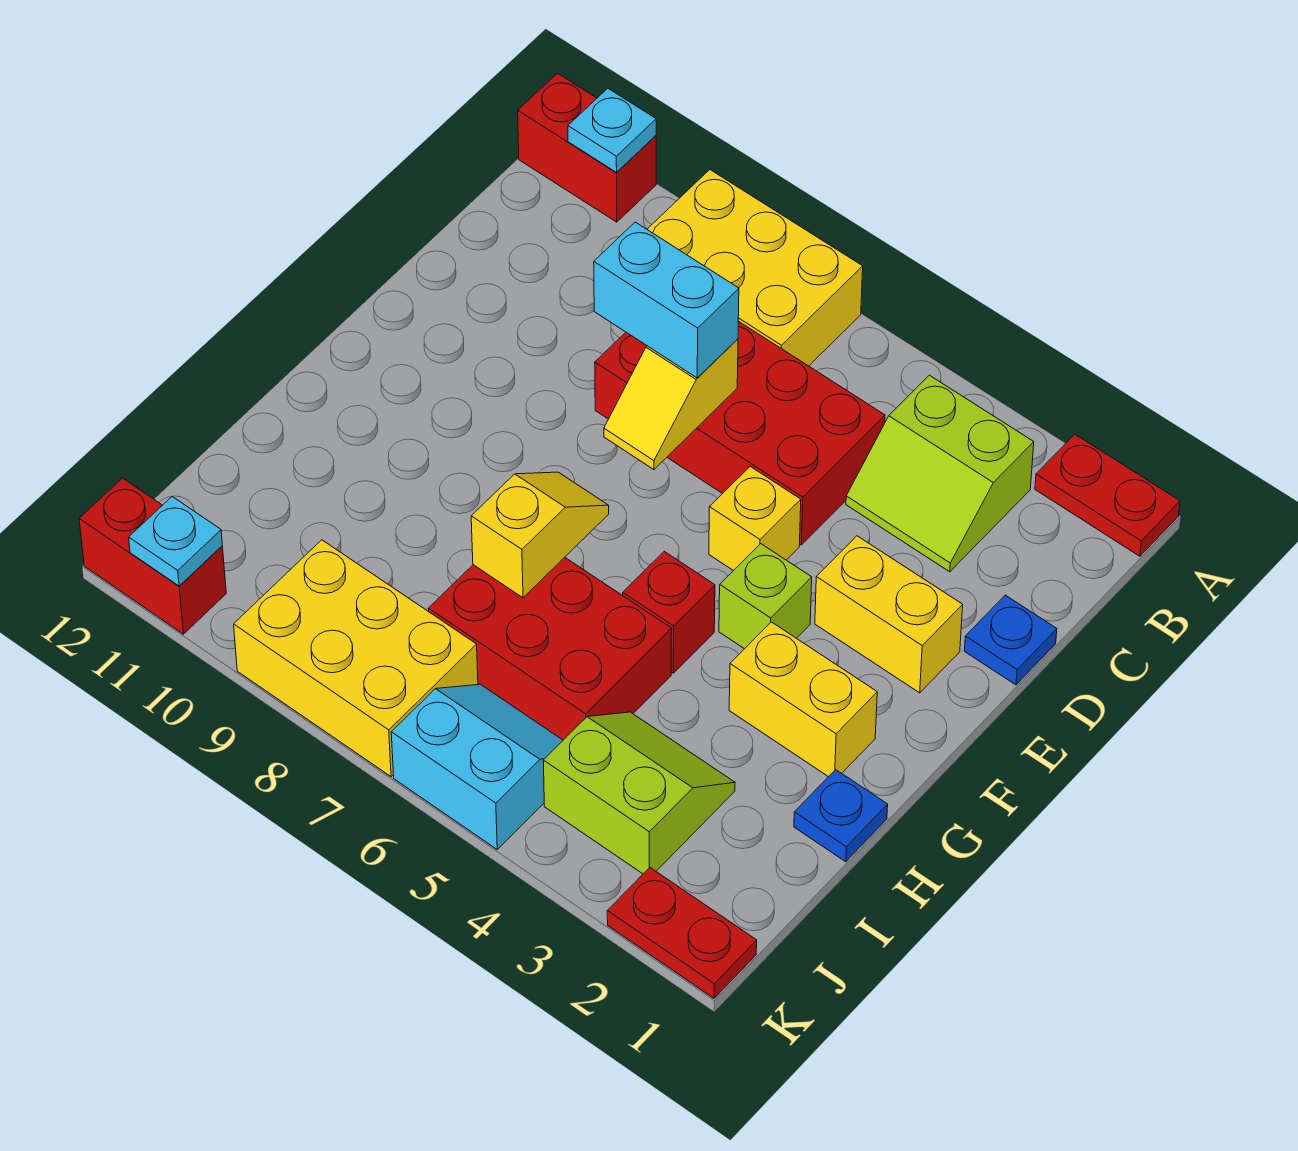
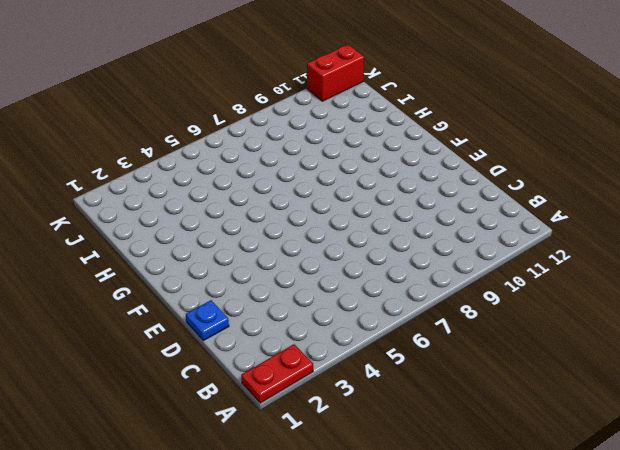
none -> yellow brick A7:B9 level 1
none -> red brick A11:A12 level 1
none -> lime slope B3:C4 level 1 top B

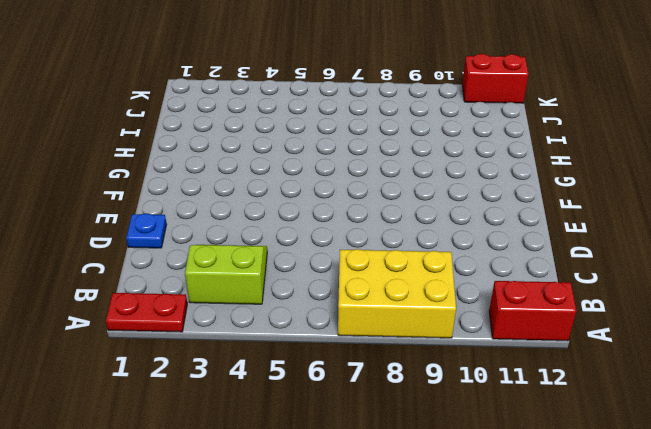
none -> red brick C5:D8 level 1
none -> yellow brick E2:E3 level 1
none -> yellow brick E5 level 1

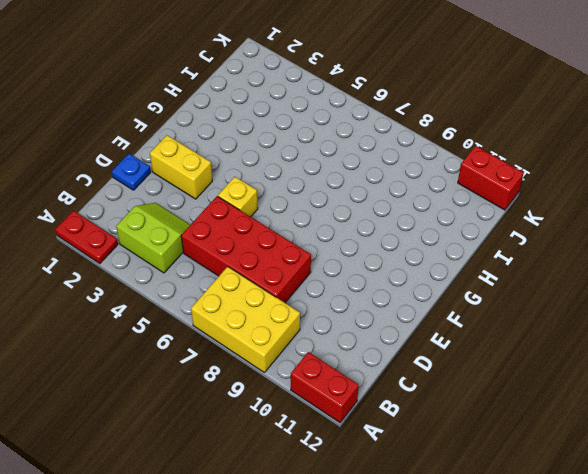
none -> lime brick F4 level 1
none -> yellow brick G2:G3 level 1
none -> red brick G5 level 1

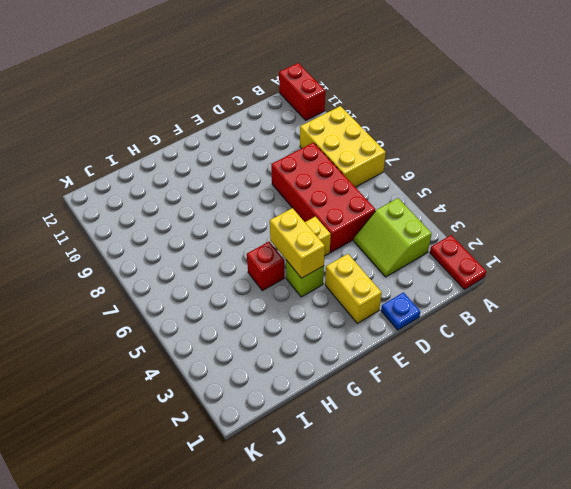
yellow brick F4:F5 level 2 -> yellow brick G2:G3 level 1
none -> blue plate H1 level 1
none -> red brick H5:I7 level 1
none -> lime slope I3:J4 level 1 top J

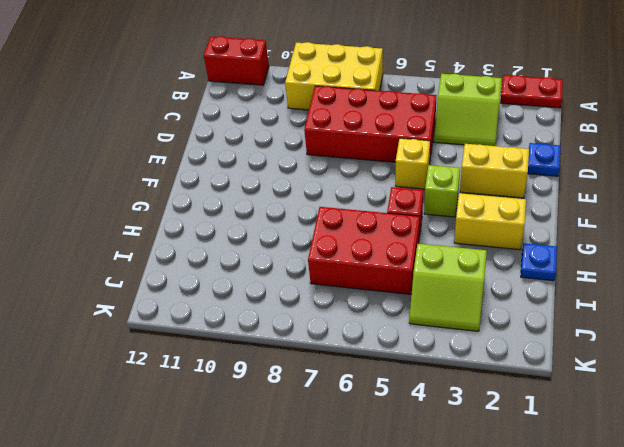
lime slope I3:J4 level 1 top I -> lime slope I3:J4 level 1 top J
none -> cyan slope J5:K6 level 1 top K
none -> yellow brick J7:K9 level 1
none -> red plate K1:K2 level 1

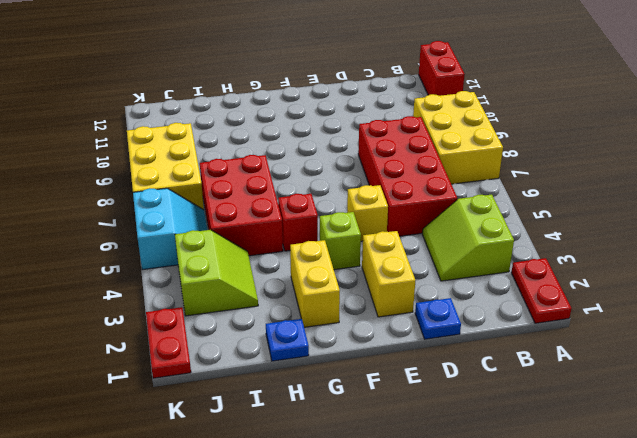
none -> red brick K11:K12 level 1
none -> cyan plate A11 level 2
none -> yellow slope D7:E7 level 2 top D

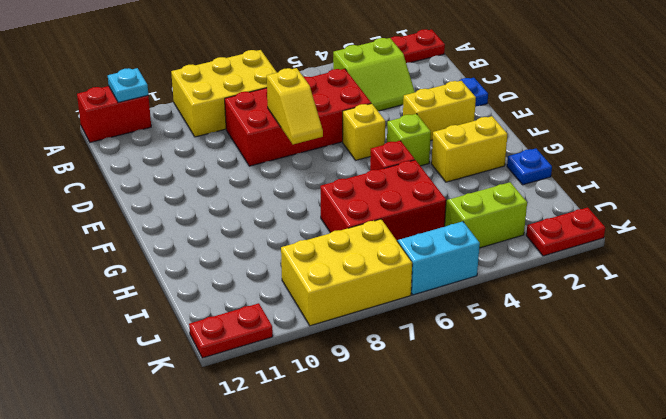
red plate K11:K12 level 1 -> red brick K11:K12 level 1
none -> yellow slope G7:H7 level 2 top H
none -> cyan plate K11 level 2
none -> cyan brick D7:D8 level 3

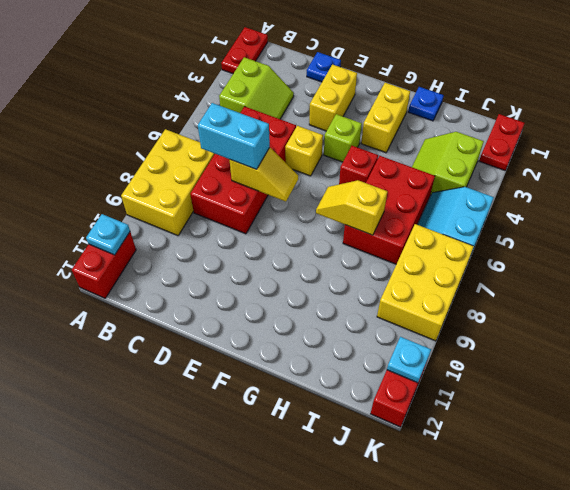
cyan brick C7:D7 level 3 -> cyan brick D7:D8 level 3

